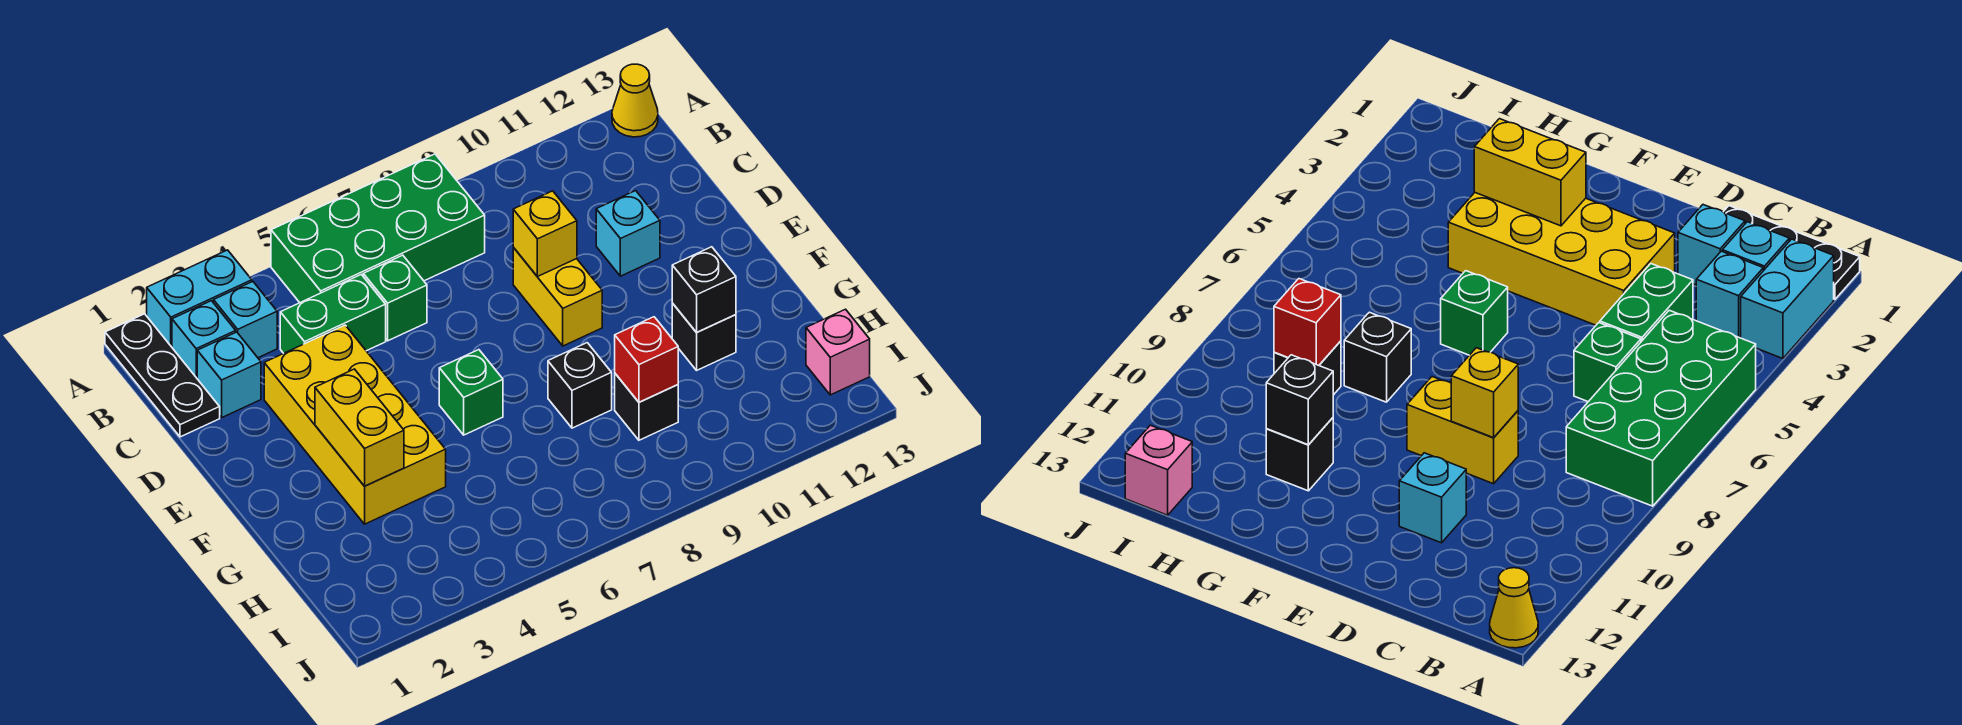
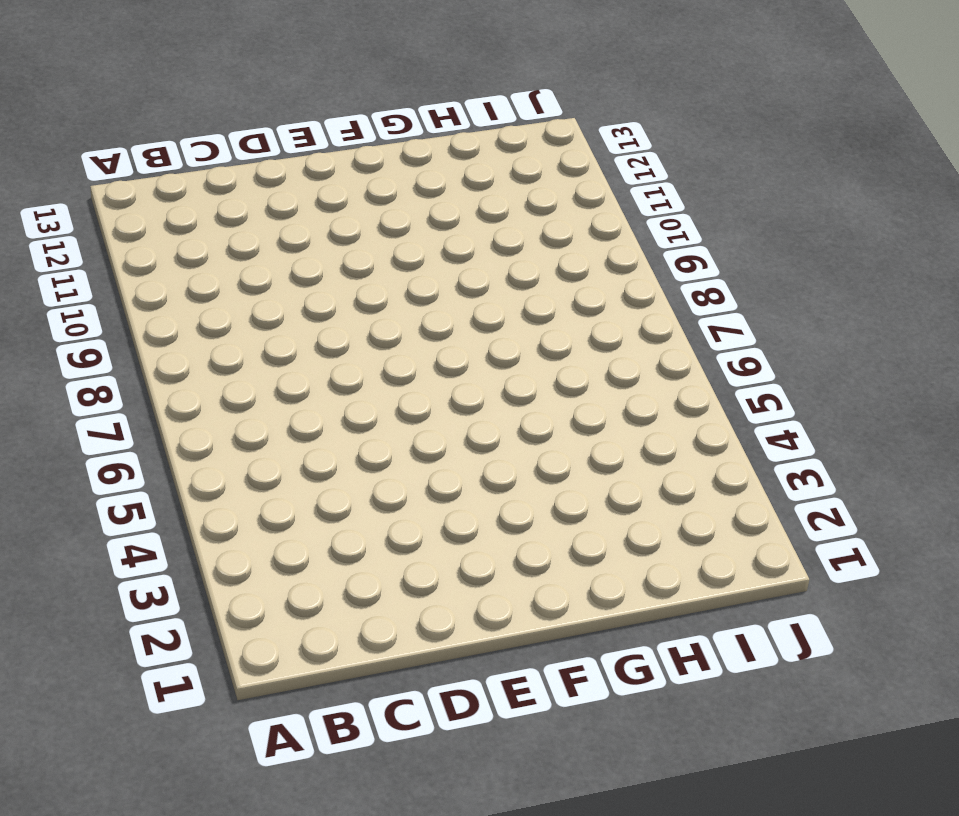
none -> black plate A1:C1 level 1
none -> cyan brick A2:A3 level 1
none -> green brick A5:B8 level 1

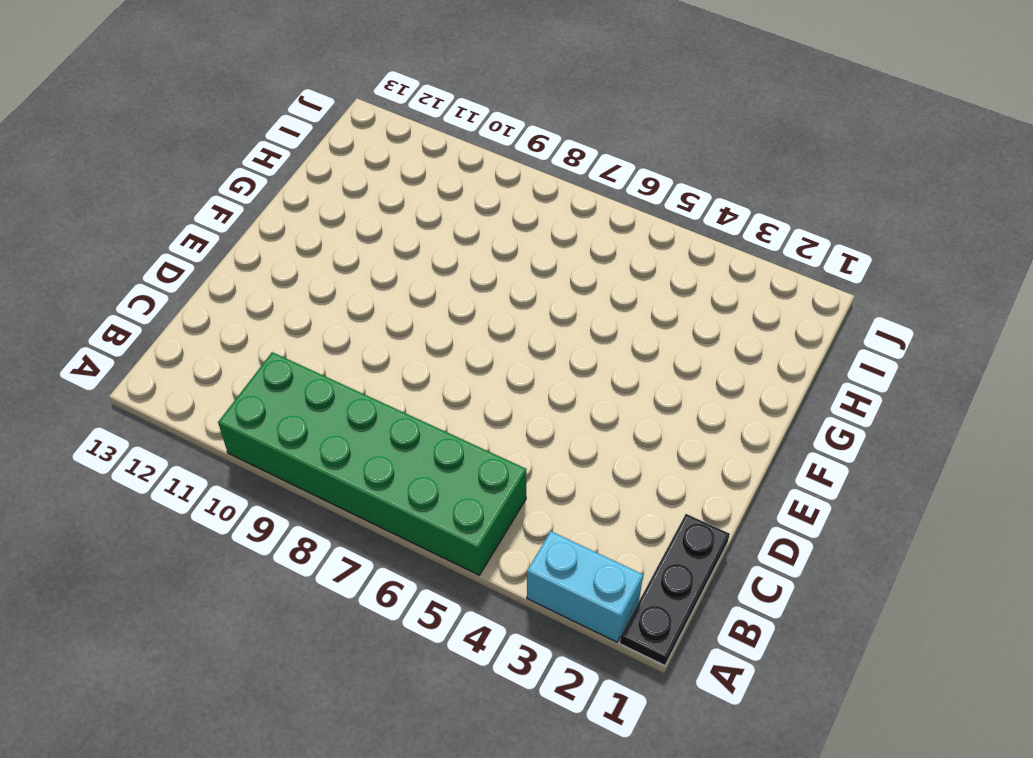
green brick A5:B10 level 1 -> green brick A5:B8 level 1
none -> yellow cone A13 level 1
none -> cyan brick B2 level 1
none -> cyan brick B3 level 1

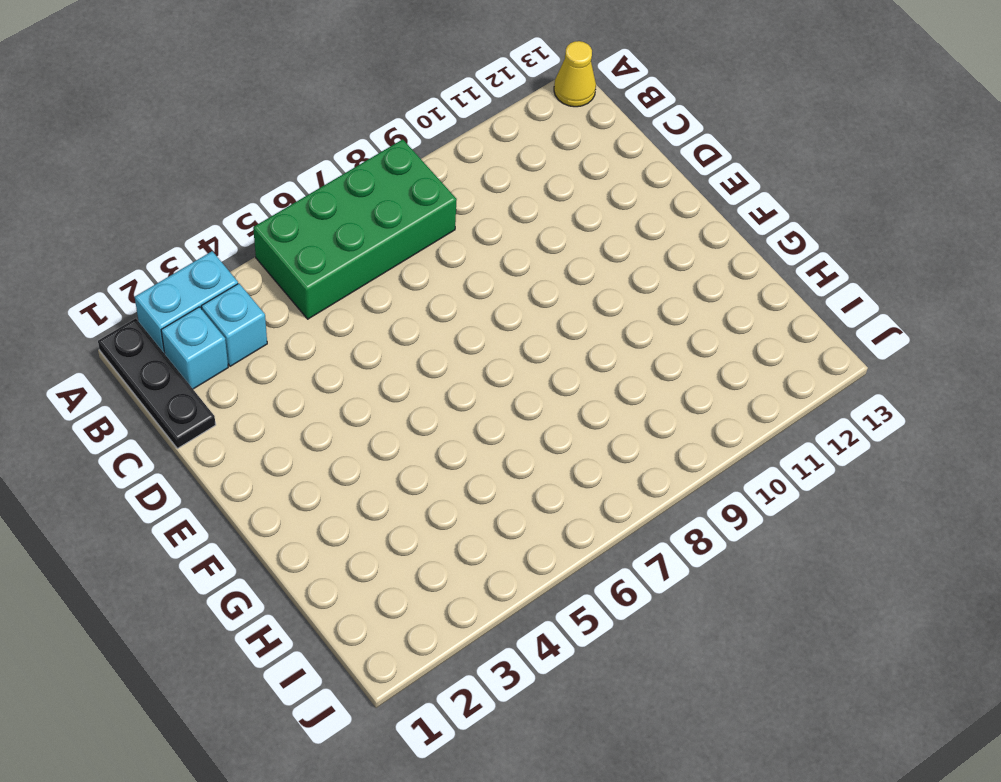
none -> cyan brick C2 level 1
none -> green brick C4:C5 level 1
none -> green brick C6 level 1

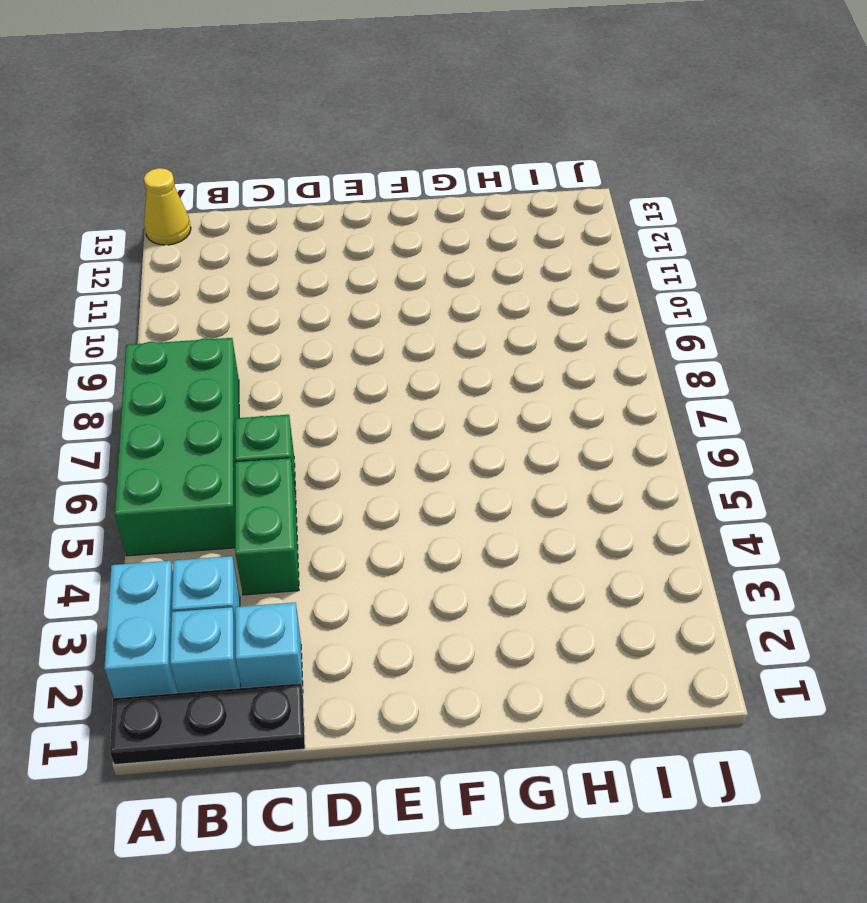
none -> yellow brick D3:G4 level 1
none -> yellow brick D9:E9 level 1
none -> cyan brick D11 level 1

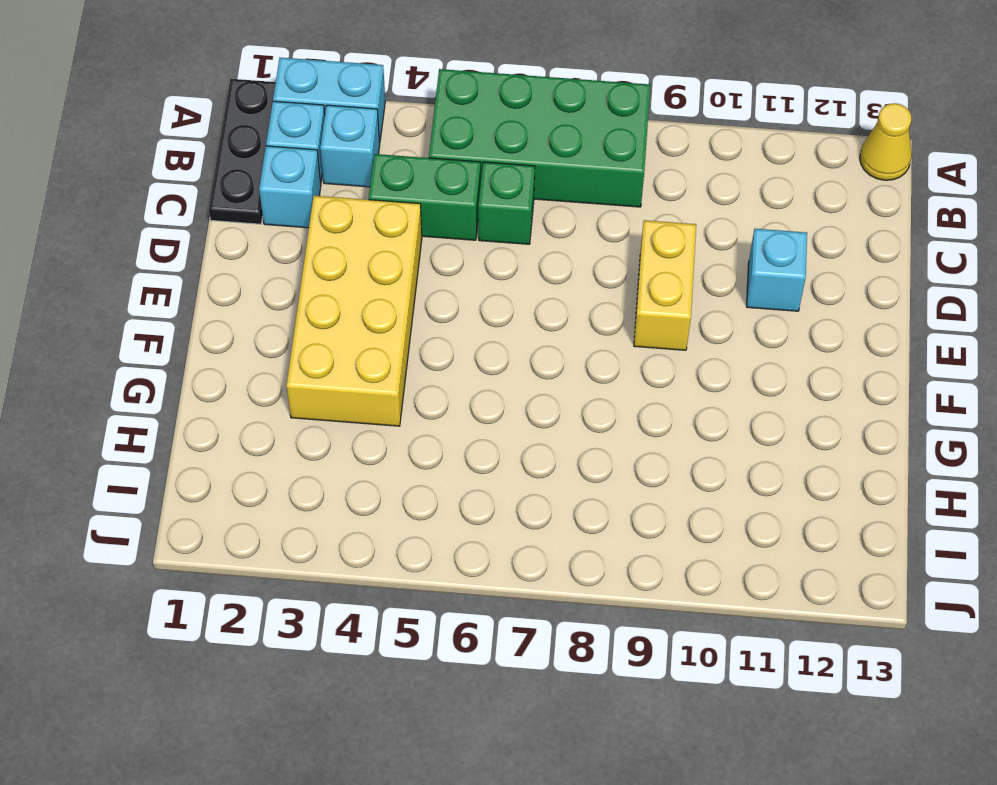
none -> green brick F6 level 1
none -> black brick G8 level 1
none -> black brick G11 level 1

